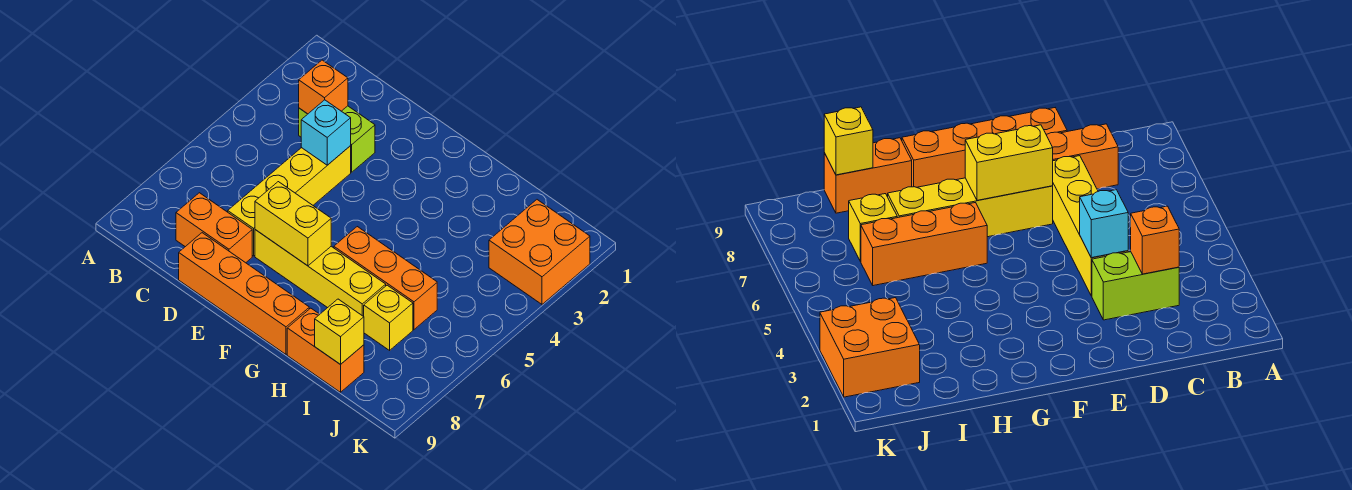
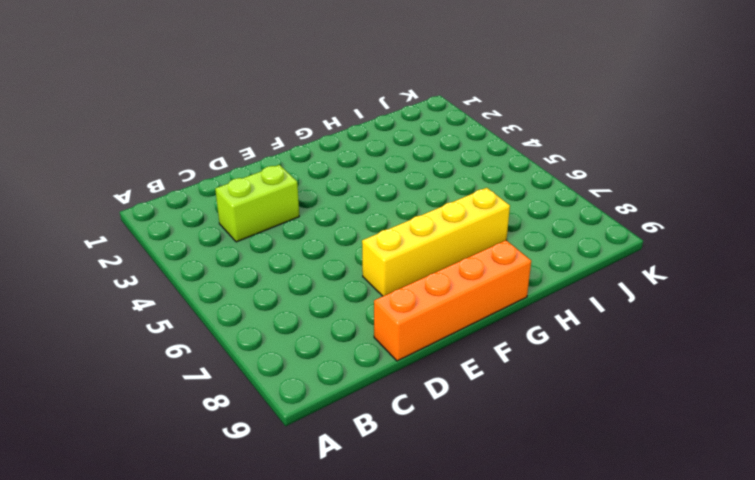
none -> orange brick C8:D8 level 1
none -> yellow brick D4:D7 level 1
none -> orange brick G6:I6 level 1

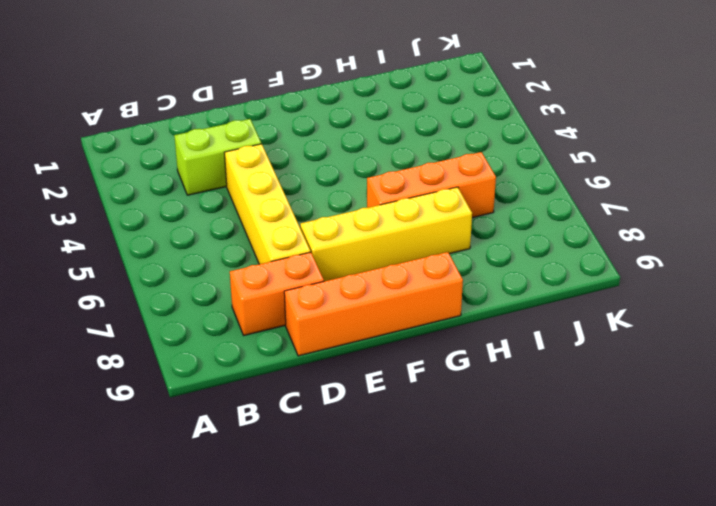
none -> orange brick H9:I9 level 1
none -> yellow brick I7 level 1
none -> orange brick J2:K3 level 1

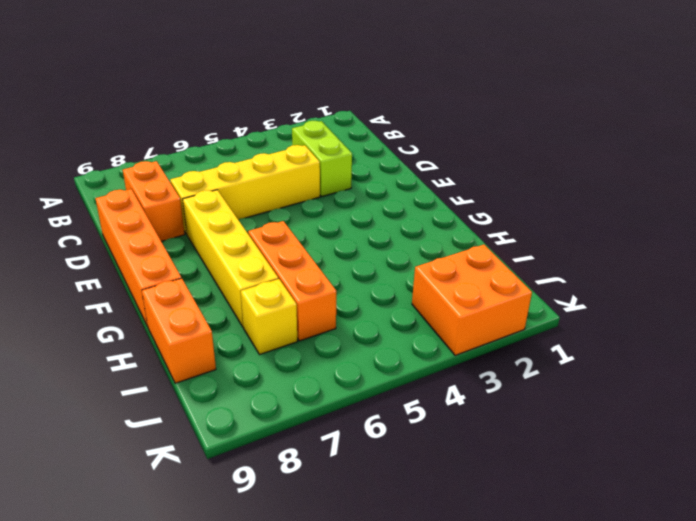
none -> orange brick C3 level 2
none -> cyan brick D4 level 2
none -> yellow brick E7:F7 level 2

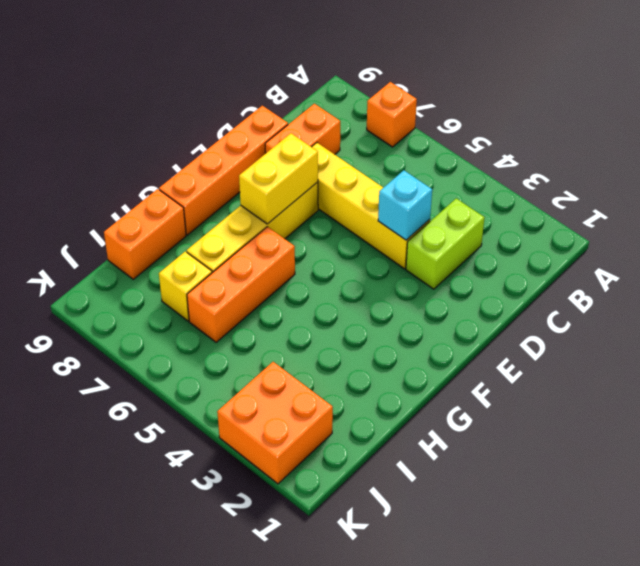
orange brick A7 level 1 -> orange brick C3 level 2
none -> yellow brick I9 level 2

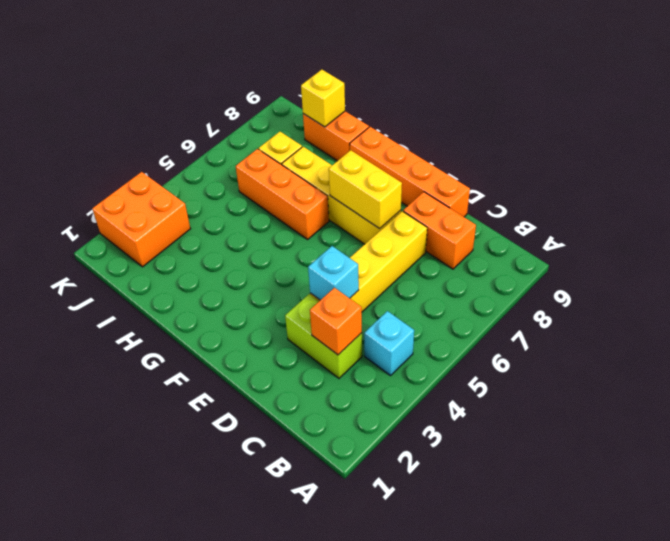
cyan brick B4 level 1 -> none

